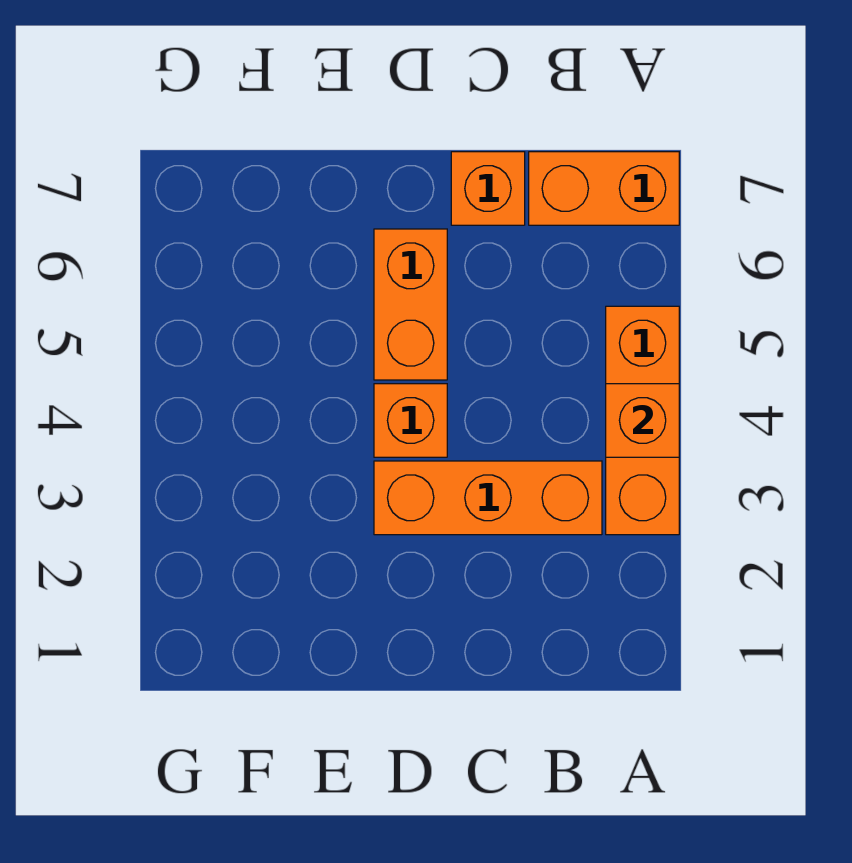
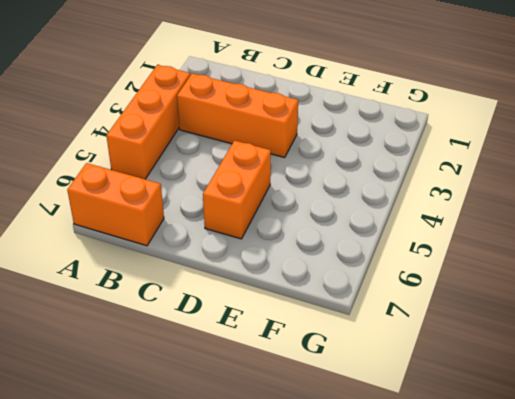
none -> orange brick C7 level 1
none -> orange brick D4 level 1

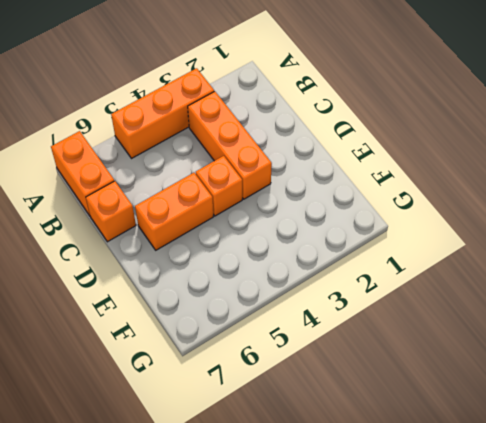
none -> orange brick A4 level 2

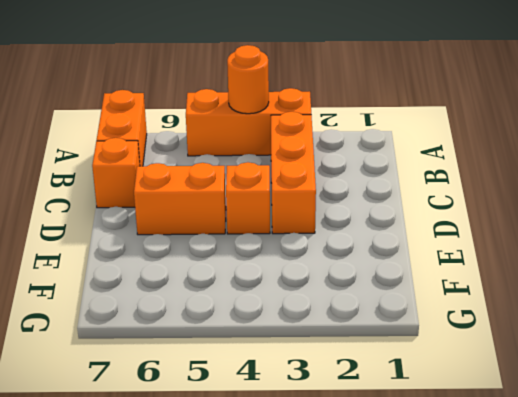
orange round brick A4 level 2 -> orange brick A4 level 2

